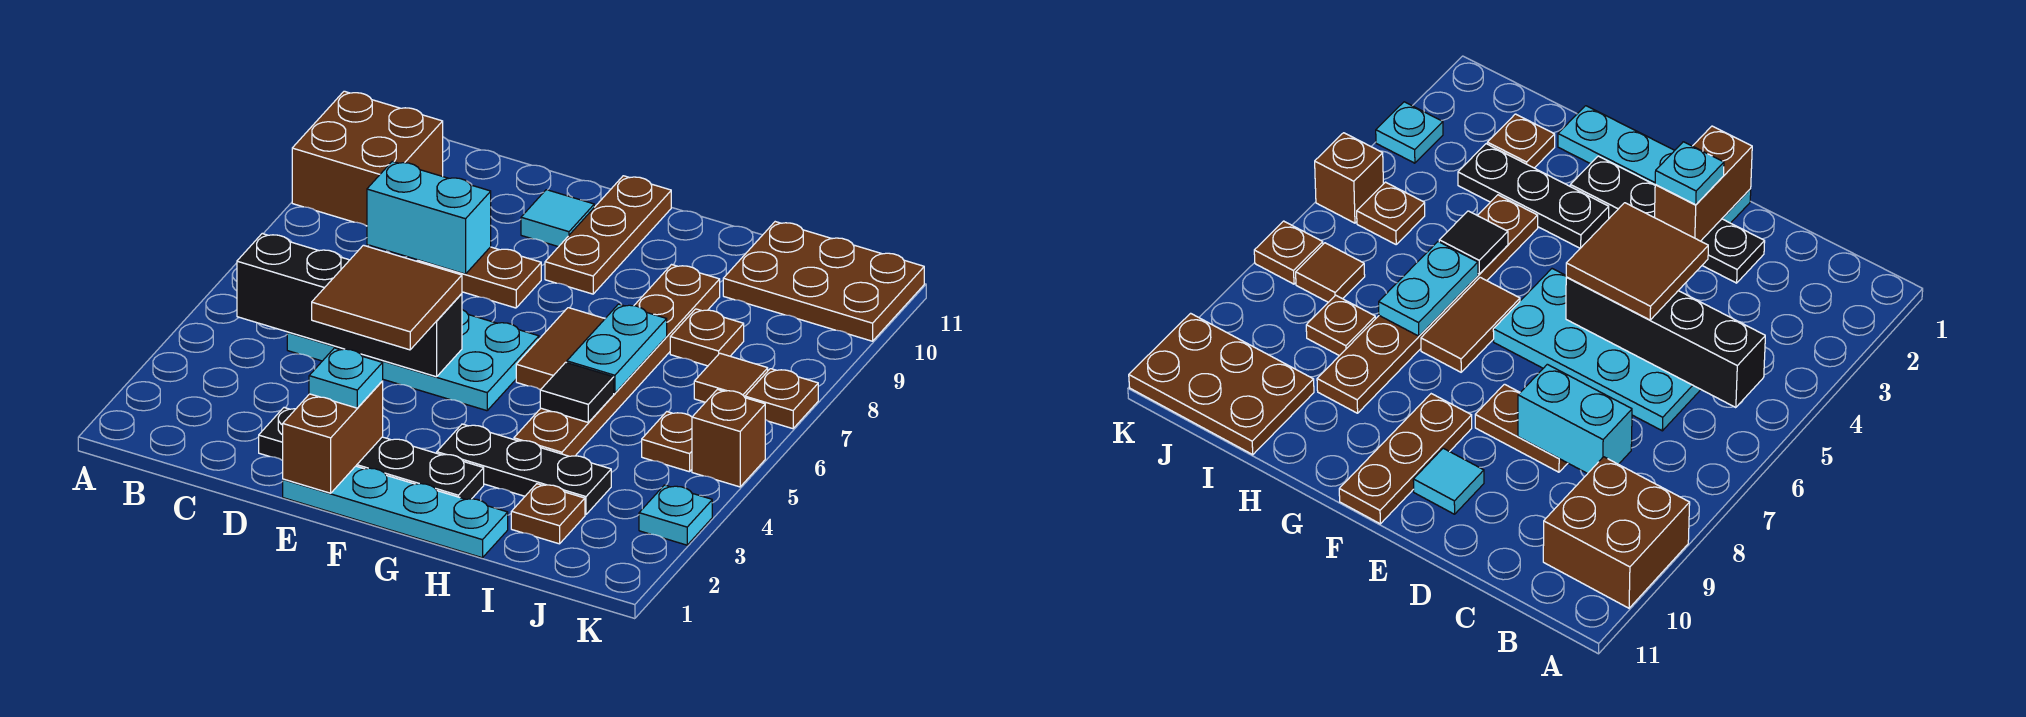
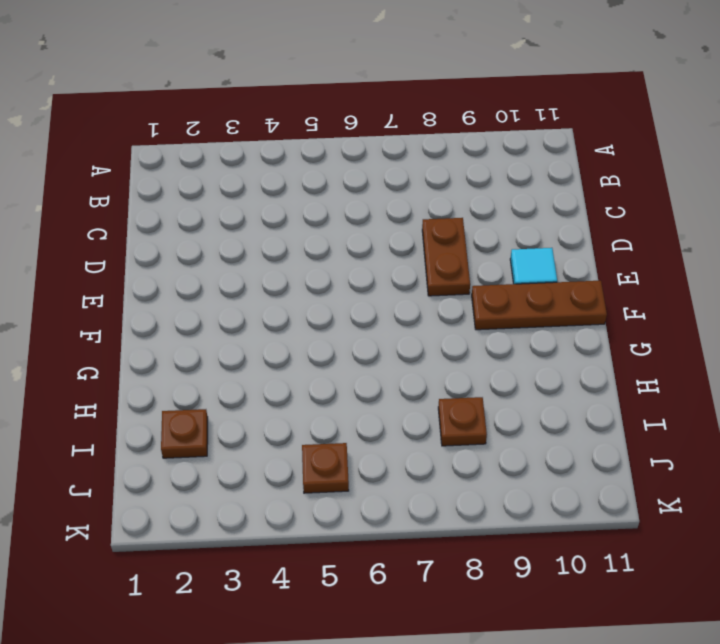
none -> brown brick A9:B10 level 1
none -> cyan plate C5:F6 level 1
none -> black plate D2:G2 level 1

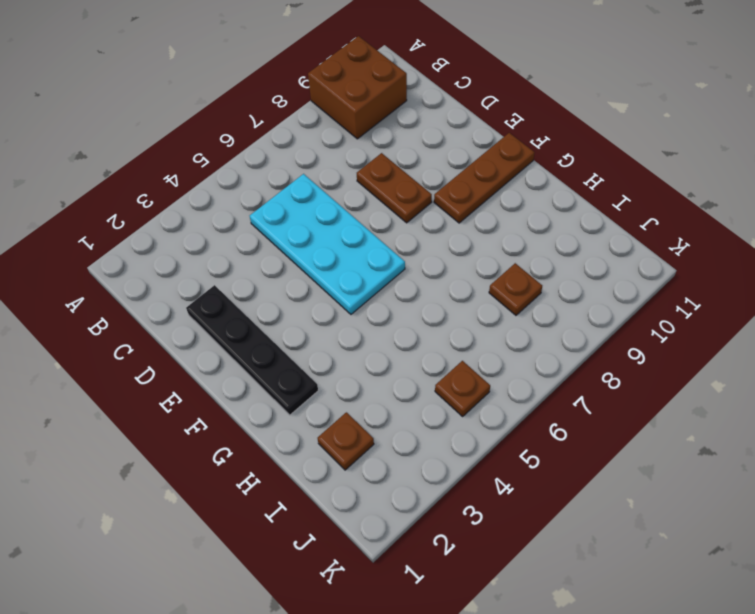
none -> cyan plate E1:H1 level 1
none -> cyan tile E10 level 1
none -> black plate G3:I3 level 1

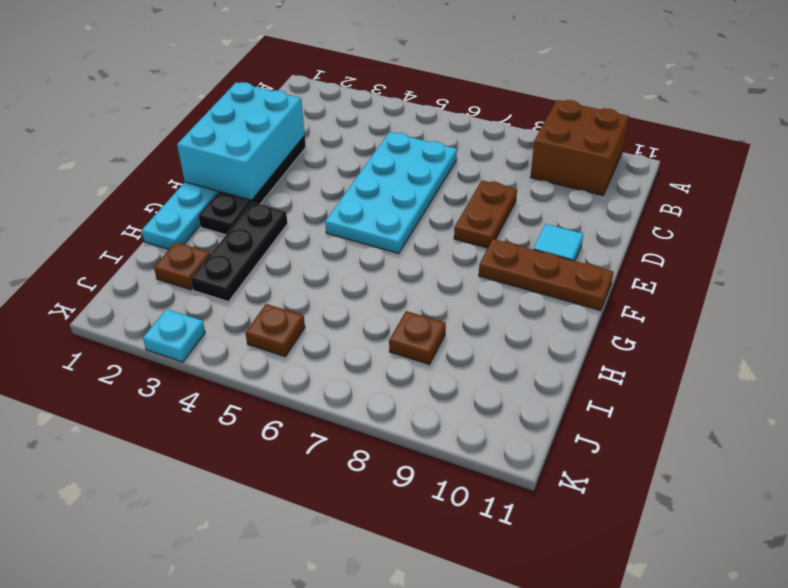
cyan brick D1:F2 level 2 -> brown brick E1:E2 level 2
none -> brown tile G6:G7 level 1
none -> brown plate H4:H9 level 1
none -> brown plate I10:K11 level 1

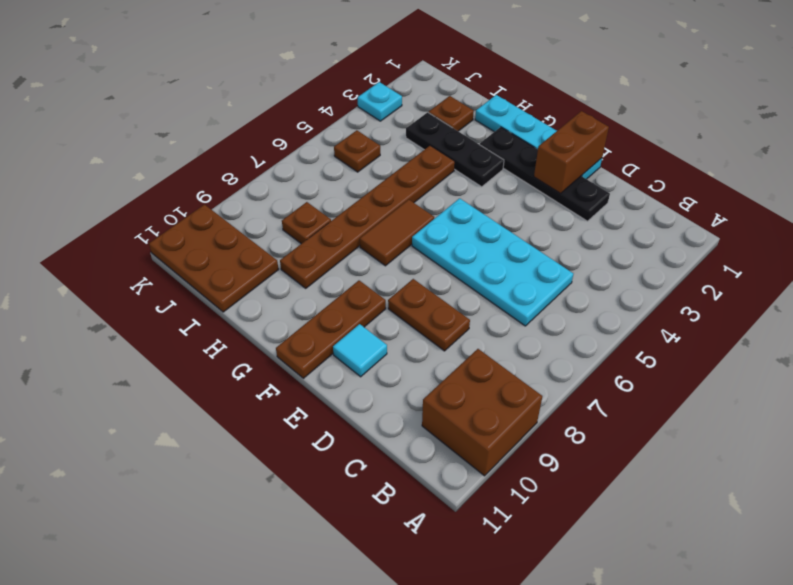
none -> brown tile J7 level 1
none -> brown brick K5 level 1
none -> brown plate K7 level 1

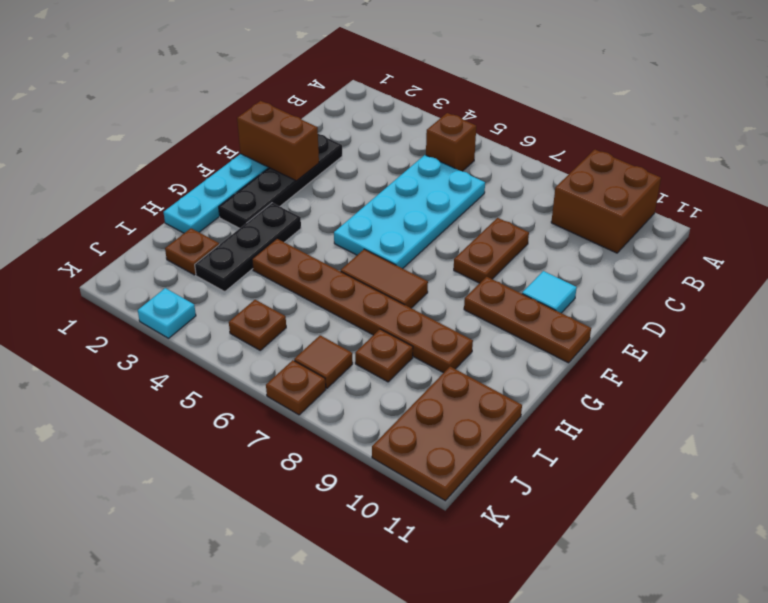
brown brick B5 level 1 -> brown brick K5 level 1
none -> black brick B5:E5 level 2
none -> cyan brick C8:D8 level 2
none -> black tile H5 level 2

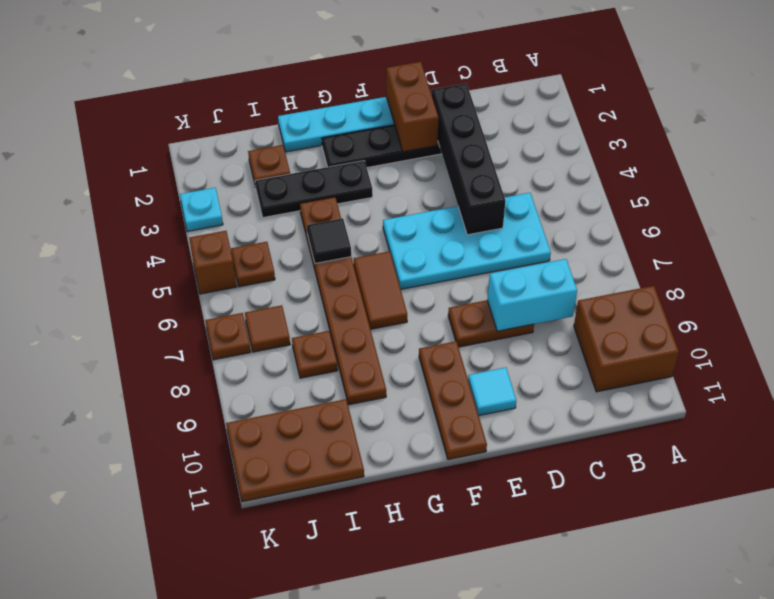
black brick D2:D5 level 2 -> black brick B5:E5 level 2
none -> cyan plate H6:H7 level 2
none -> brown tile D4:E5 level 3
none -> cyan plate E2 level 3

